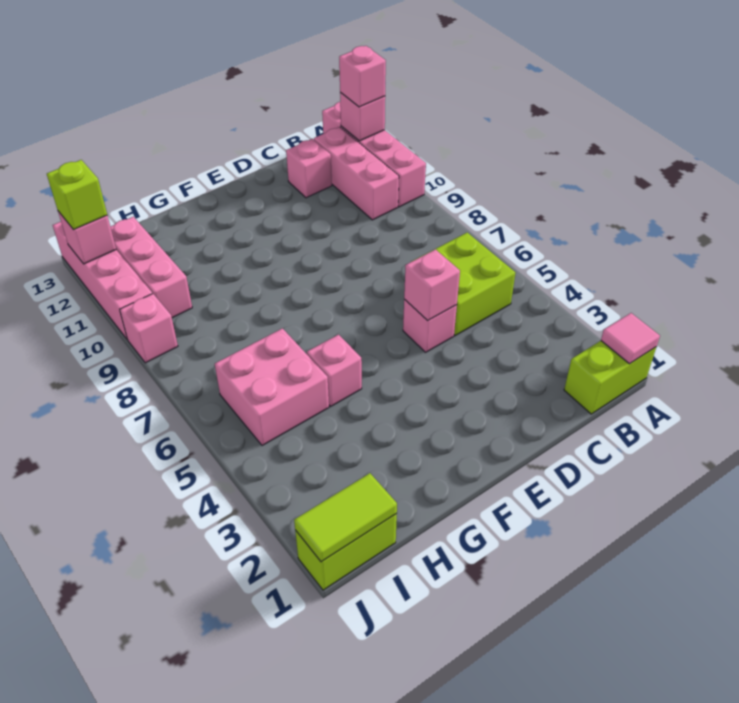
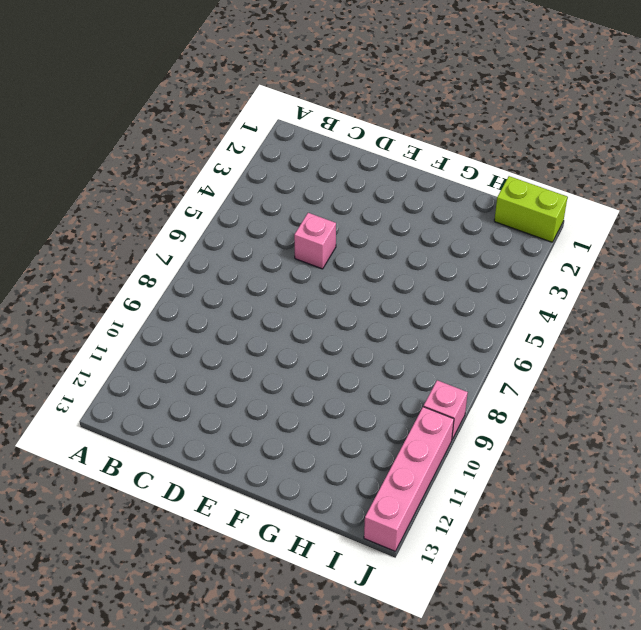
none -> lime brick A1:B1 level 1
none -> pink brick A10:A13 level 1
none -> lime brick B5:C6 level 1

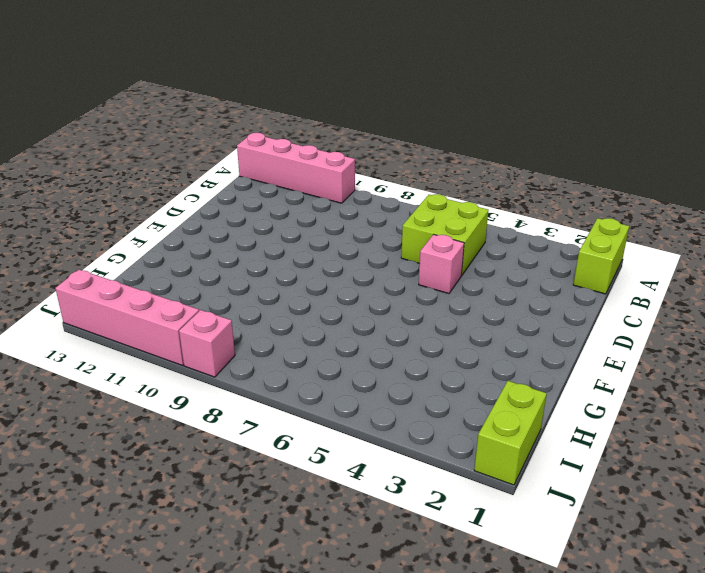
none -> pink brick B10:B12 level 1
none -> pink brick C12 level 1
none -> pink brick G5 level 1

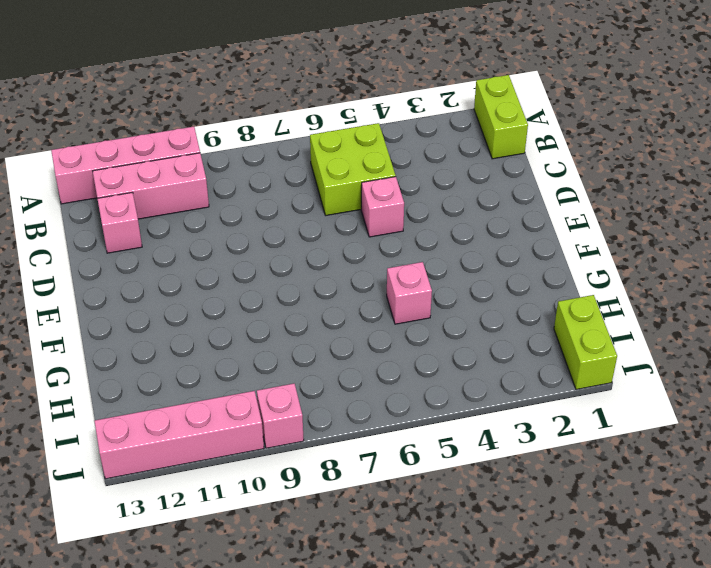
none -> pink brick H5:I6 level 1
none -> pink brick I10:I12 level 1
none -> pink tile A1 level 2

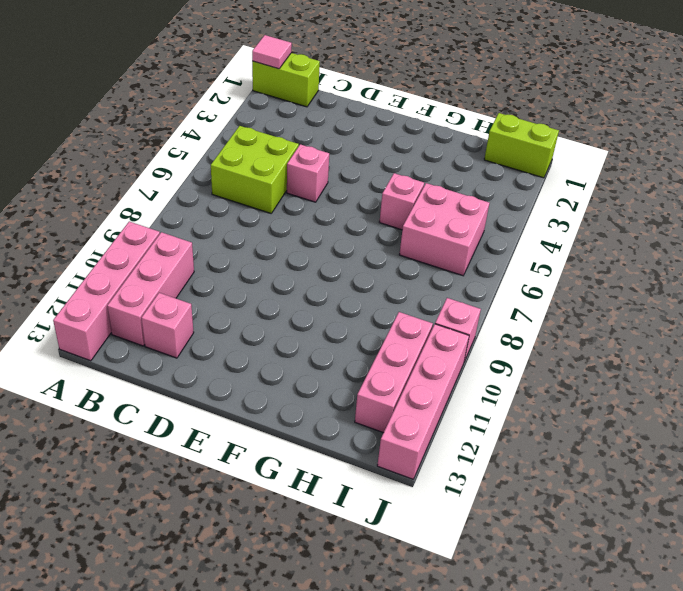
none -> pink brick A12 level 2
none -> pink brick D5 level 2
none -> lime tile I1:J1 level 2

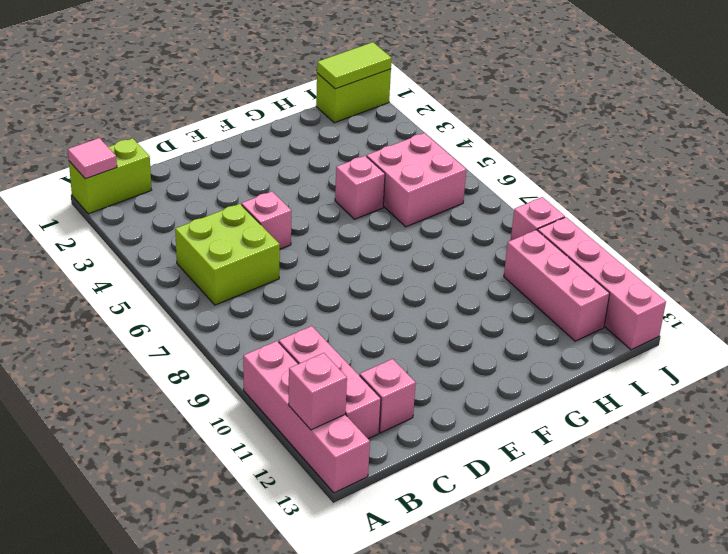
none -> pink brick D5 level 2
none -> pink brick J12 level 2
none -> pink brick A12 level 3

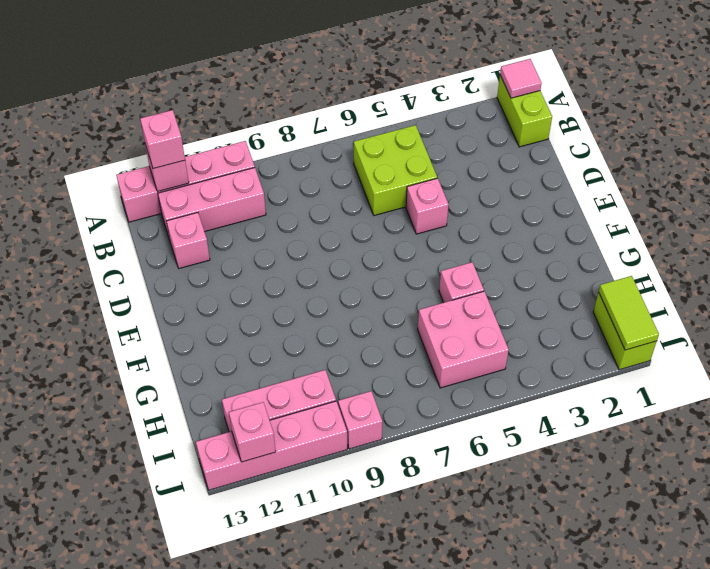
none -> pink brick D5 level 2
none -> lime brick J12 level 3

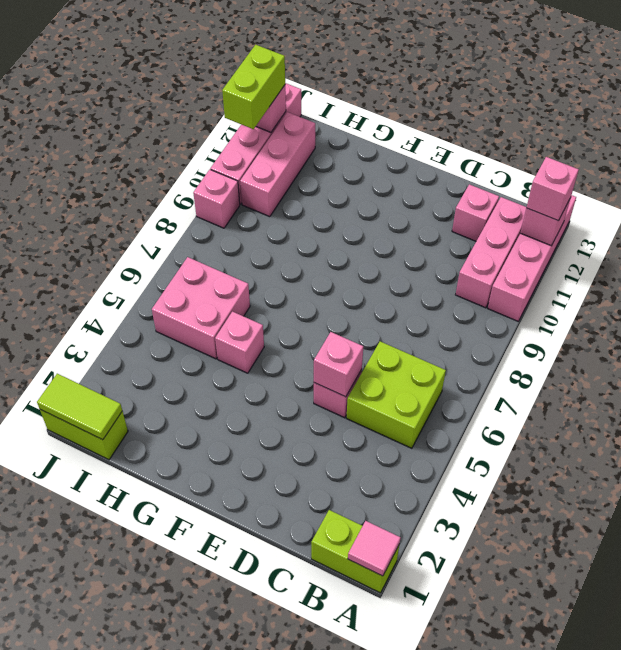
lime brick J11:J12 level 3 -> lime brick J12 level 3

